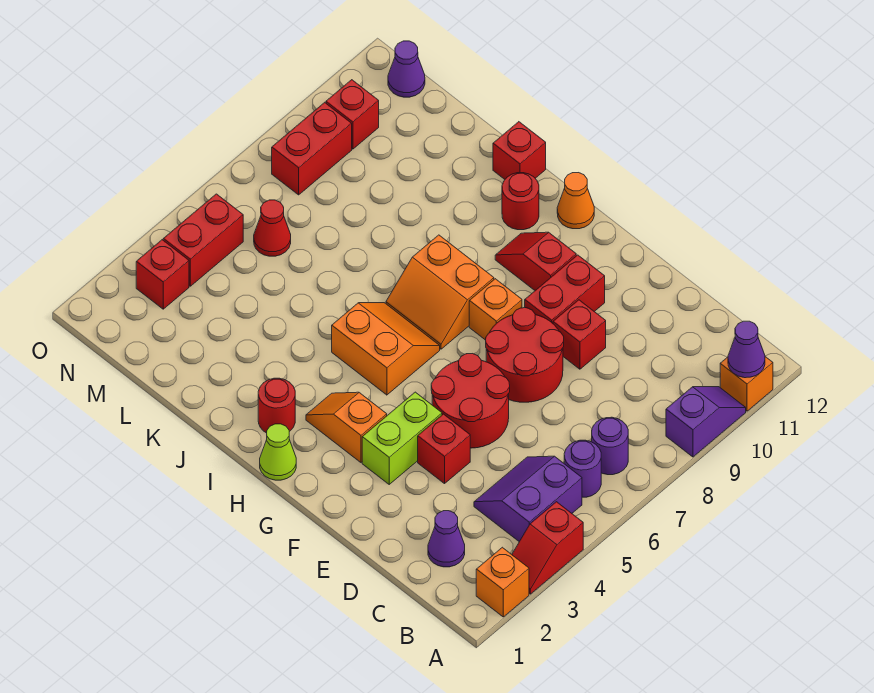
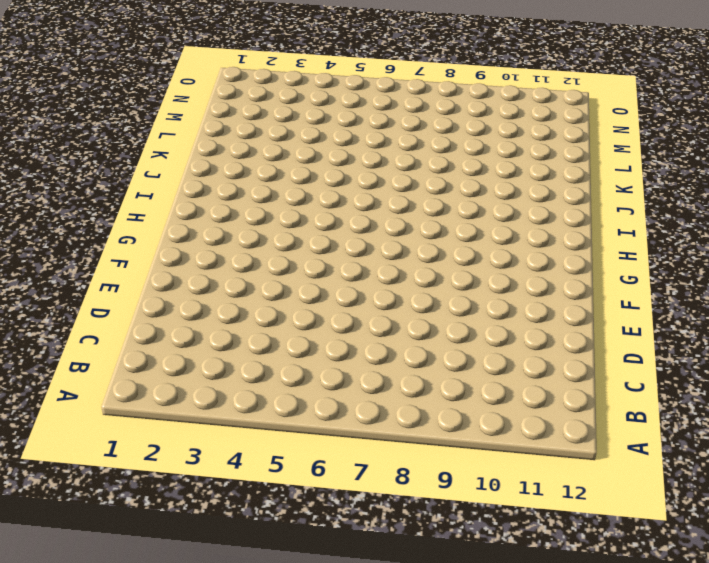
none -> orange brick A2 level 1
none -> red slope A3:A4 level 1 top 4
none -> purple slope A9:A10 level 1 top 9
none -> orange brick A11 level 1

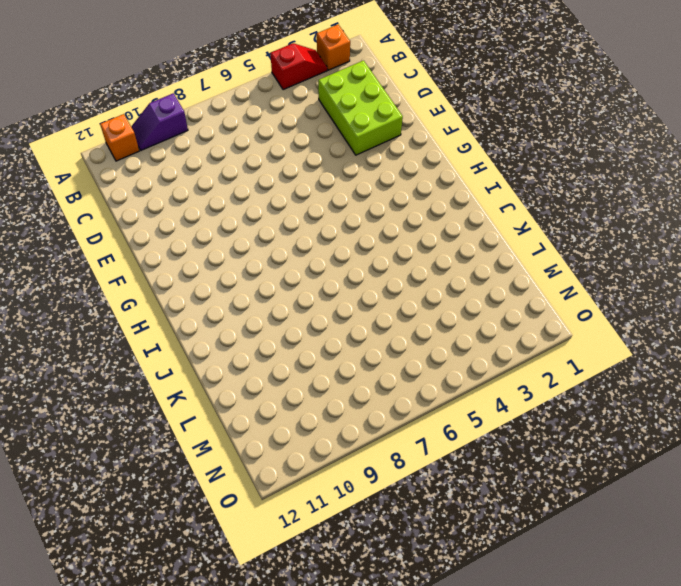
lime brick C2:E3 level 1 -> purple cone C2 level 1
none -> purple slope B4:C5 level 1 top B
none -> purple round brick B6 level 1
none -> purple round brick B7 level 1
none -> red brick E4 level 1

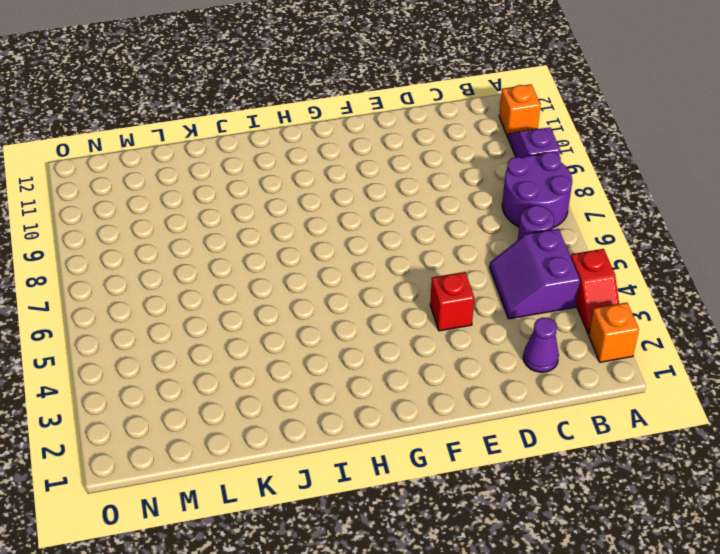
purple round brick A7:B8 level 1 -> purple round brick B7 level 1
none -> red round brick E5:F6 level 1
none -> red round brick E7:F8 level 1
none -> red brick E9 level 1
none -> lime brick F3:F4 level 1

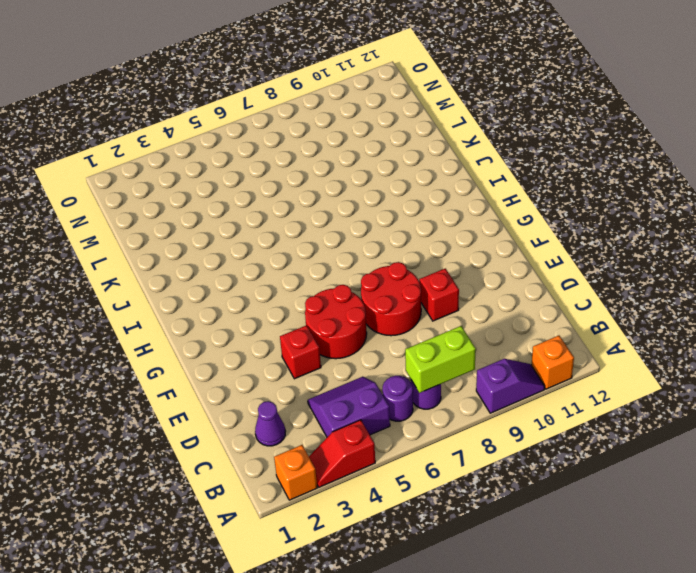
lime brick B7:B8 level 2 -> lime brick F3:F4 level 1
none -> red brick F9:F10 level 1
none -> orange slope G3:H3 level 1 top G
none -> orange brick G8 level 1
none -> red slope G10:H10 level 1 top G

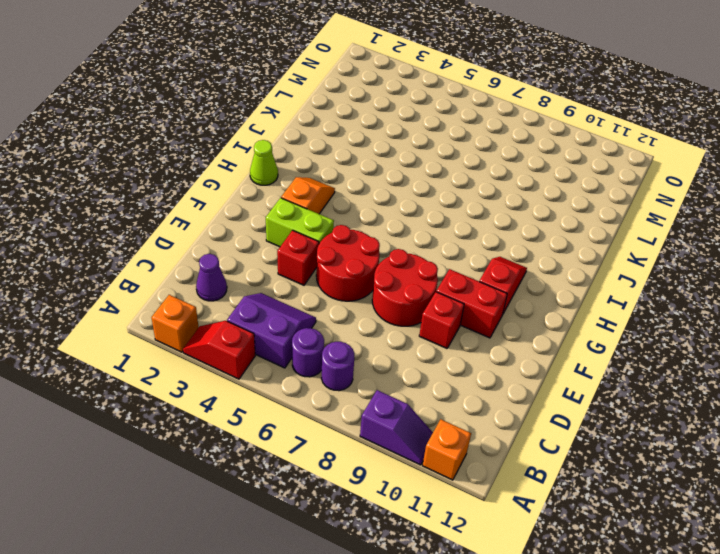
none -> orange brick G8 level 1
none -> orange slope H5:I6 level 1 top 5
none -> orange slope H7:I8 level 1 top 8
none -> orange cone H12 level 1

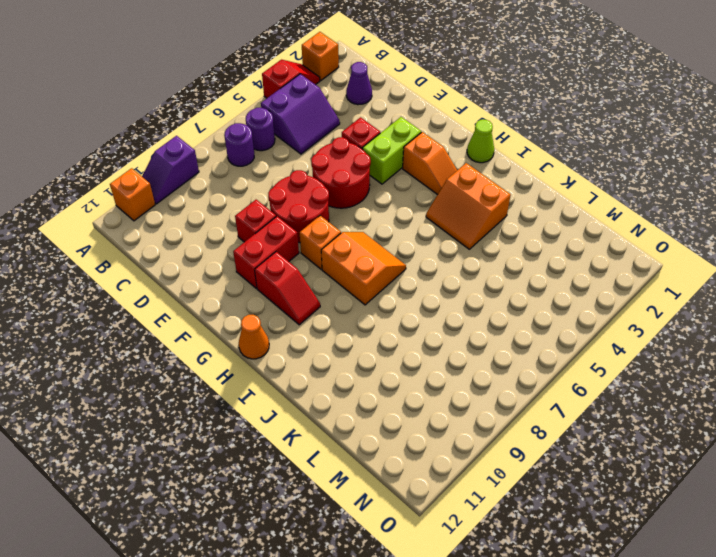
orange slope I3:J4 level 1 top 3 -> orange slope H5:I6 level 1 top 5
none -> red round brick I2 level 1
none -> red round brick I11 level 1
none -> red brick J12 level 1
none -> red cone M6 level 1

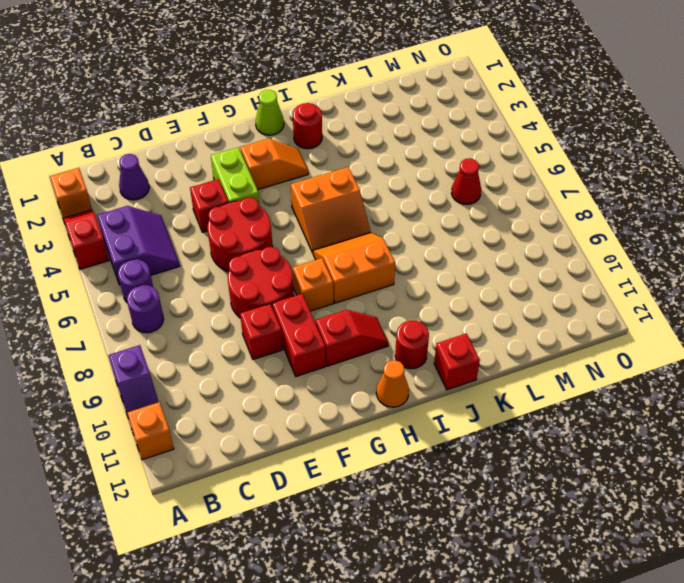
none -> red brick N3 level 1
none -> red brick N4:N5 level 1
none -> red brick N8:N9 level 1
none -> red brick N10 level 1

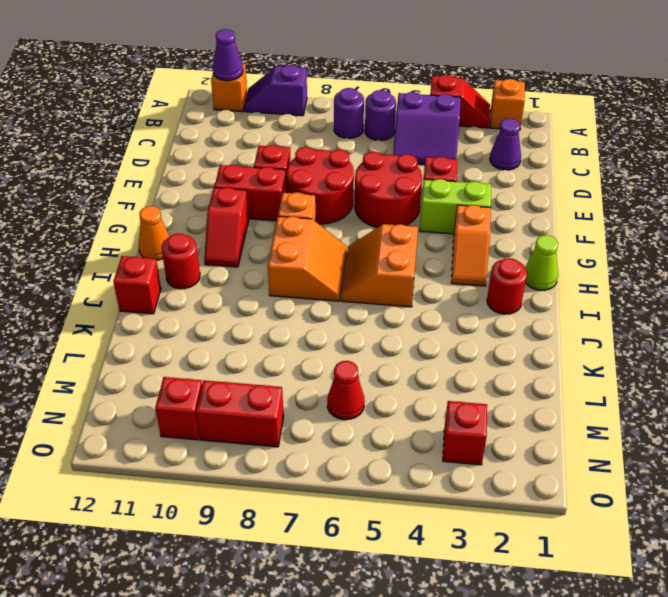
none -> red brick N4:N5 level 1
none -> purple cone N12 level 1

